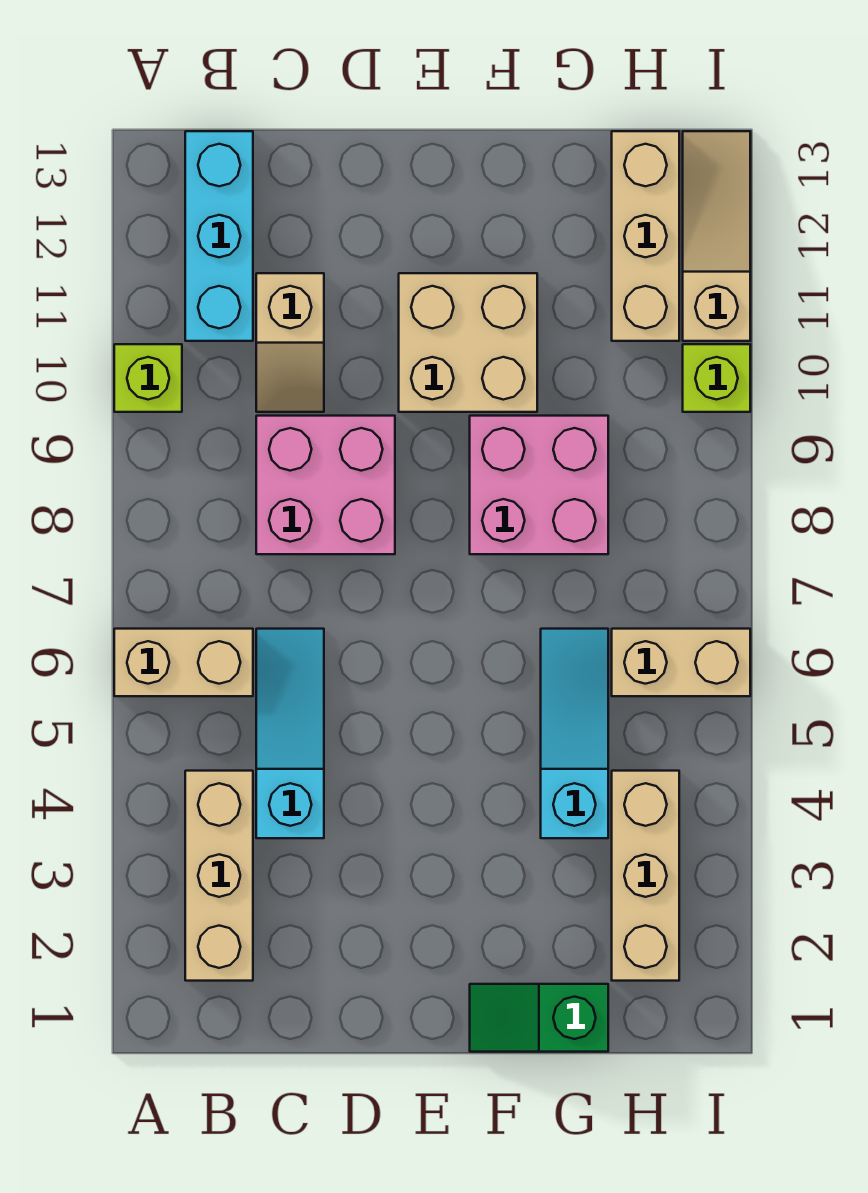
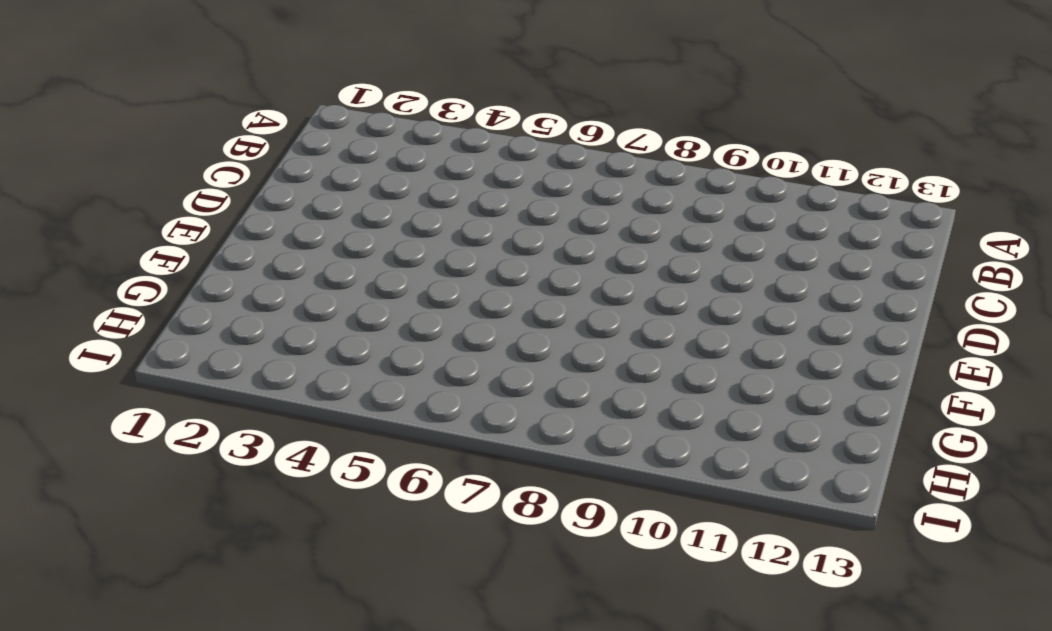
none -> tan brick A6:B6 level 1
none -> lime brick A10 level 1
none -> tan brick B2:B4 level 1

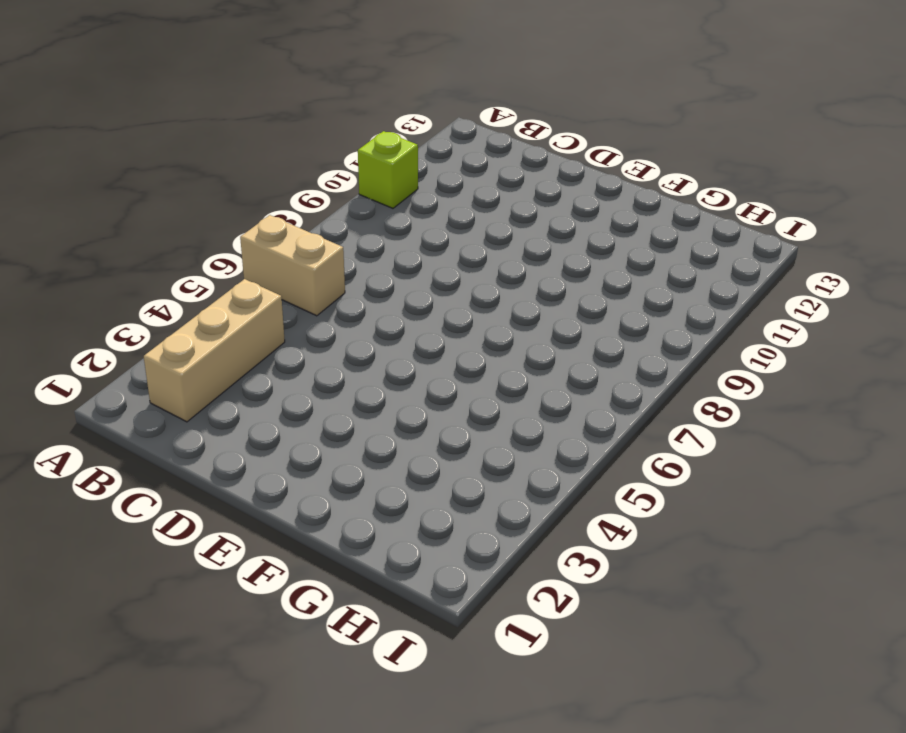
none -> cyan brick B11:B13 level 1
none -> cyan slope C4:C6 level 1 top 4
none -> pink brick C8:D9 level 1

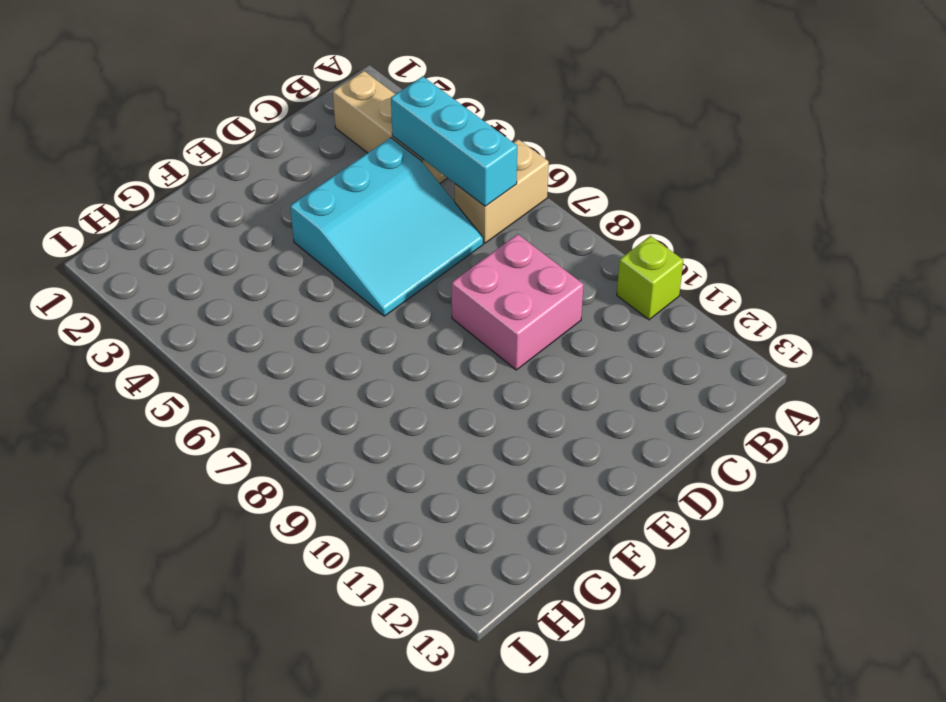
cyan brick B4:B6 level 2 -> cyan brick B11:B13 level 1
cyan slope C4:E6 level 1 top 4 -> cyan slope C4:C6 level 1 top 4
none -> tan slope C10:C11 level 1 top 11
none -> tan brick E10:F11 level 1
none -> green slope F1:G1 level 1 top G

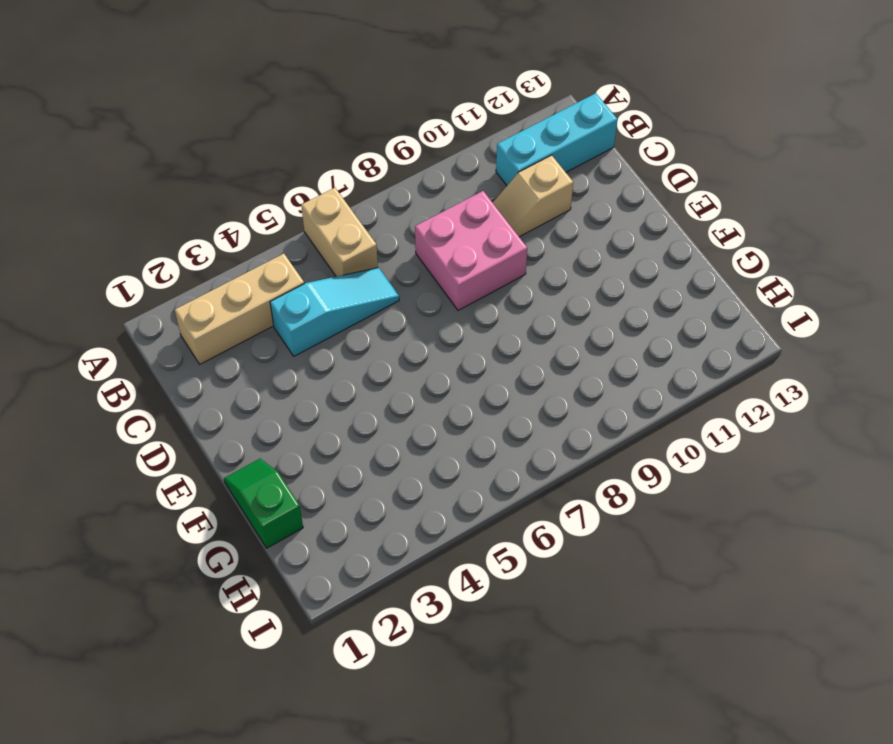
none -> lime brick A10 level 1
none -> tan brick E10:F11 level 1
none -> pink brick F8:G9 level 1

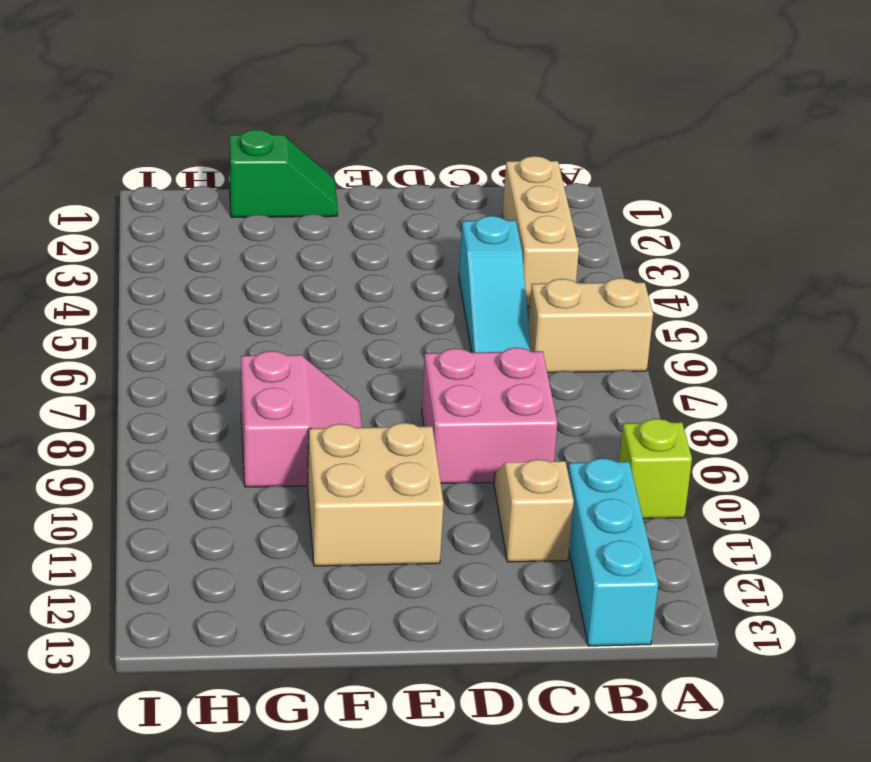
pink slope F8:G9 level 1 top G -> pink brick F8:G9 level 1
none -> cyan slope G4:G6 level 1 top 4
none -> tan brick H2:H4 level 1
none -> tan brick H6:I6 level 1

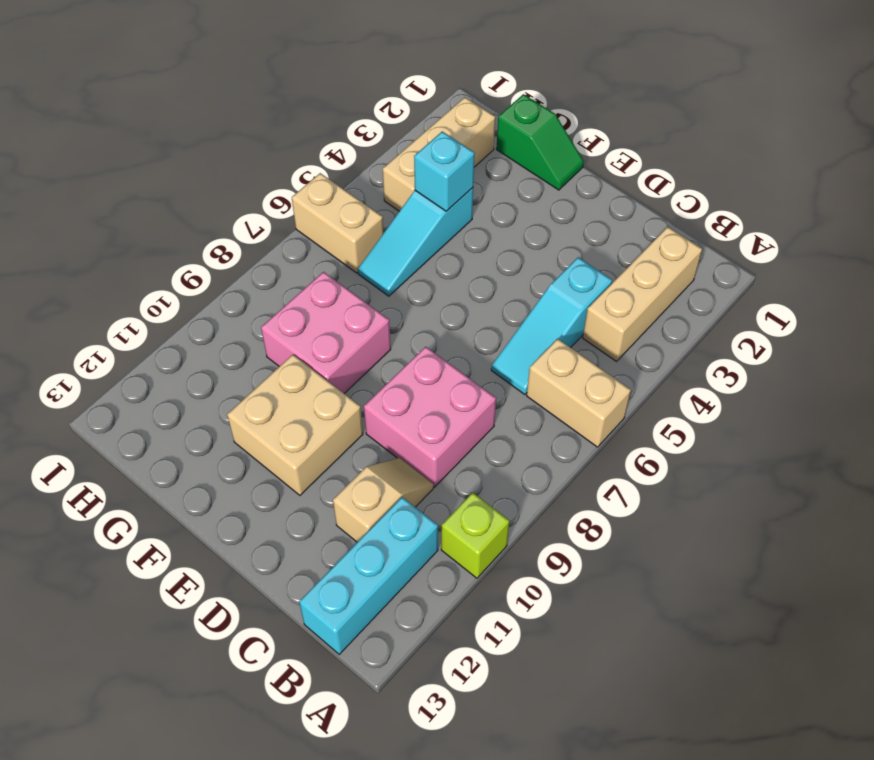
cyan brick G4 level 2 -> none
none -> tan brick H11:H13 level 1
none -> lime brick I10 level 1
none -> tan slope I11:I13 level 1 top 11

